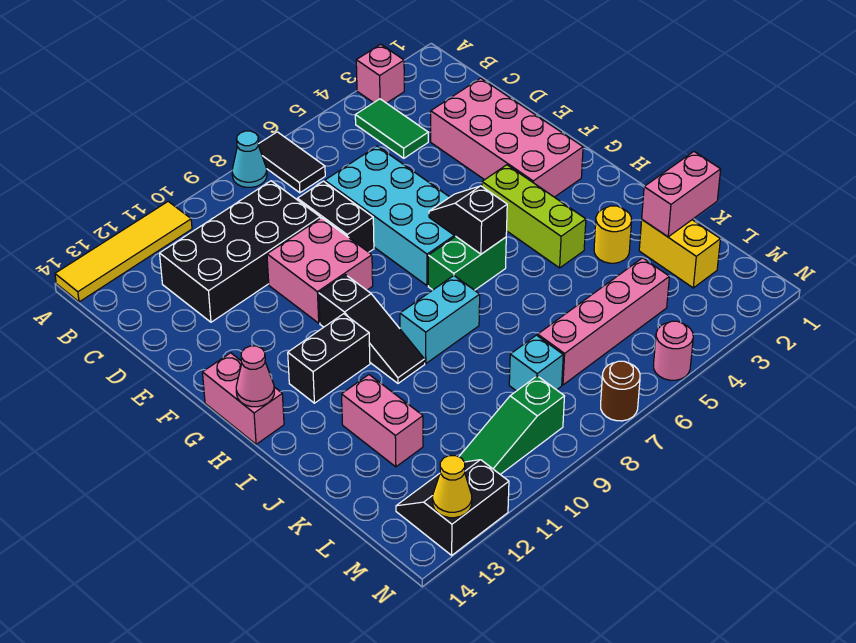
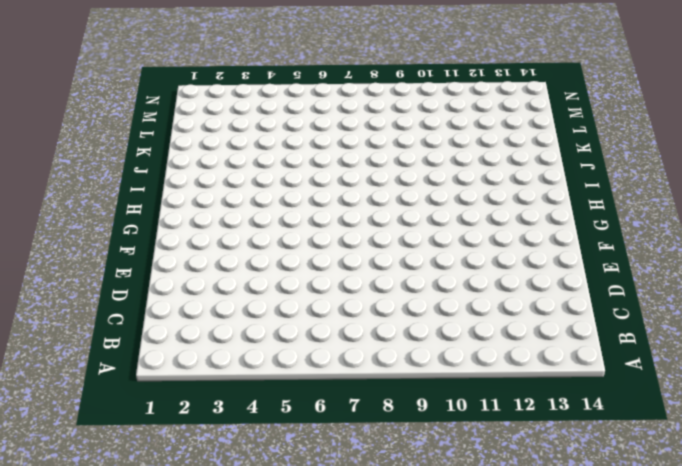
none -> pink brick A3 level 1
none -> black tile A7:B7 level 1
none -> cyan cone A8 level 1

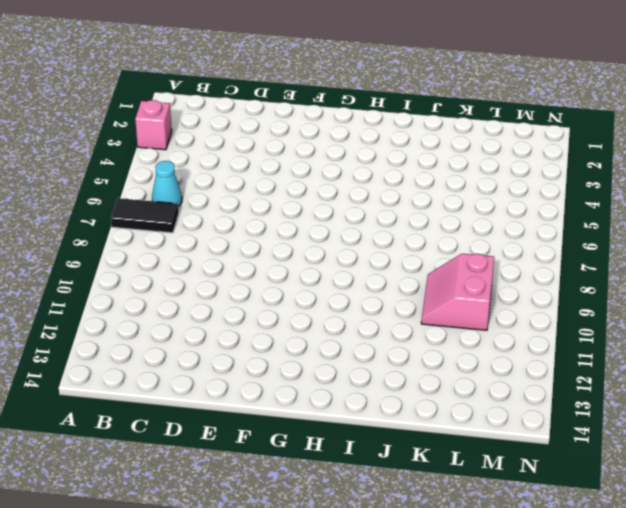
cyan cone B6 level 1 -> cyan cone A8 level 1
pink slope K9:L10 level 1 top L -> none
none -> yellow tile A11:A14 level 1
none -> green tile B4:C4 level 1
none -> black brick C9:D12 level 1

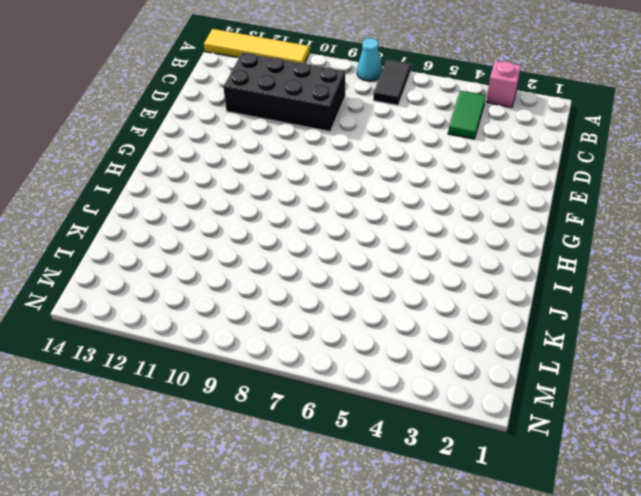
none -> pink brick D2:G3 level 1
none -> cyan brick D6:G7 level 1
none -> black brick D8:E8 level 1

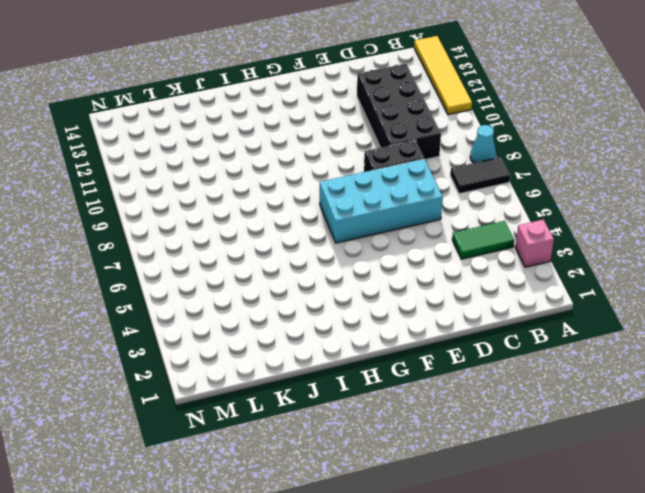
none -> pink brick D2:G3 level 1
none -> pink brick E9:F10 level 1
none -> lime brick G4:I4 level 1

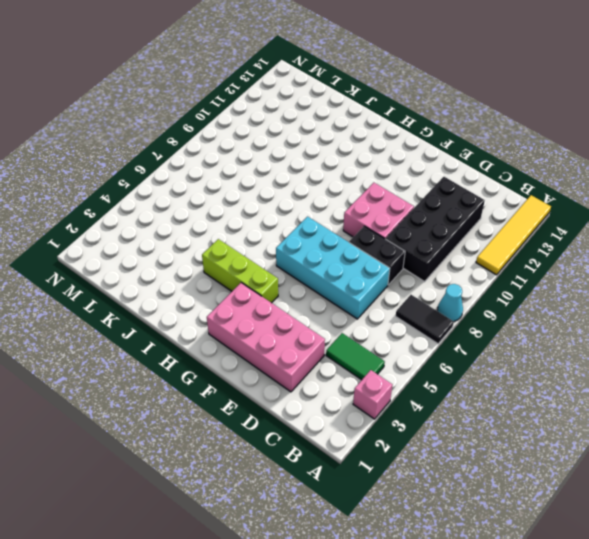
none -> black slope G10:I10 level 1 top G
none -> pink brick G14:H14 level 1
none -> green brick H6:H7 level 1

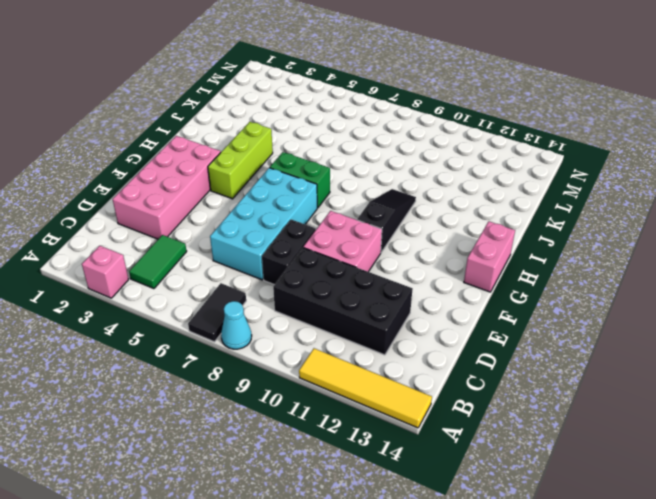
none -> black brick H11:H12 level 1
none -> cyan brick I8:I9 level 1
none -> yellow round brick J3 level 1

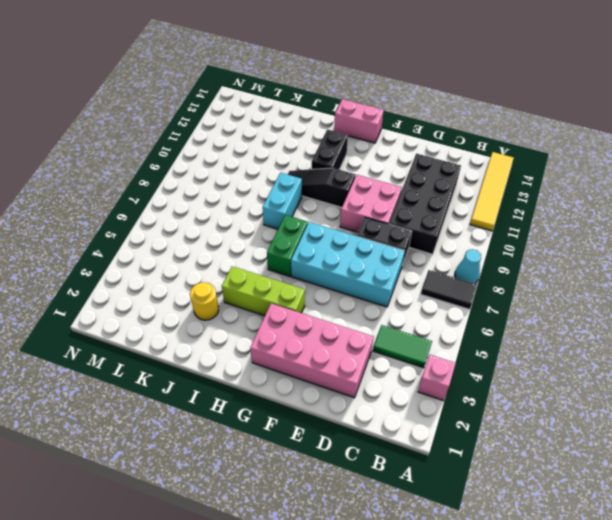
none -> pink brick J12:K12 level 1
none -> yellow brick K2:L2 level 1
none -> pink brick L4:L7 level 1

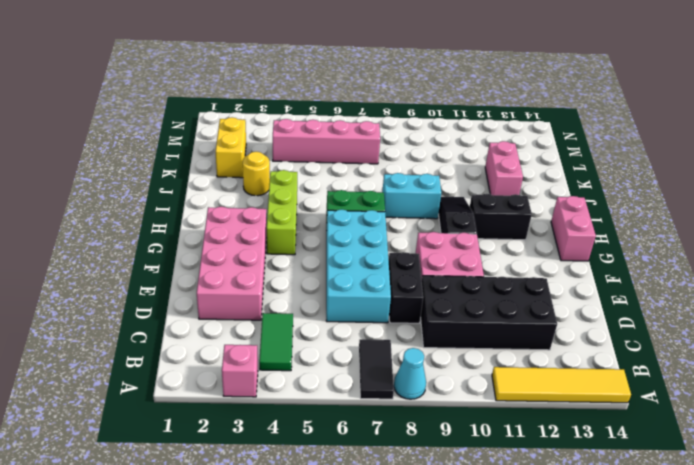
none -> cyan brick L8 level 1
none -> green slope M9:M11 level 1 top 9
none -> black slope M12:N13 level 1 top N

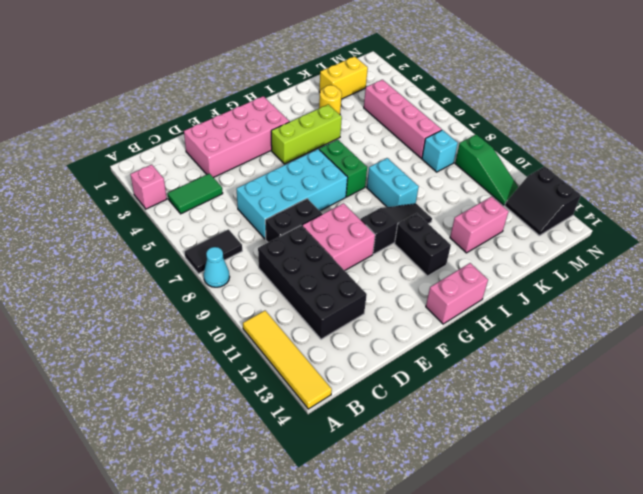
none -> pink round brick N5 level 1
none -> brown round brick N7 level 1
none -> black slope G6:H6 level 2 top H

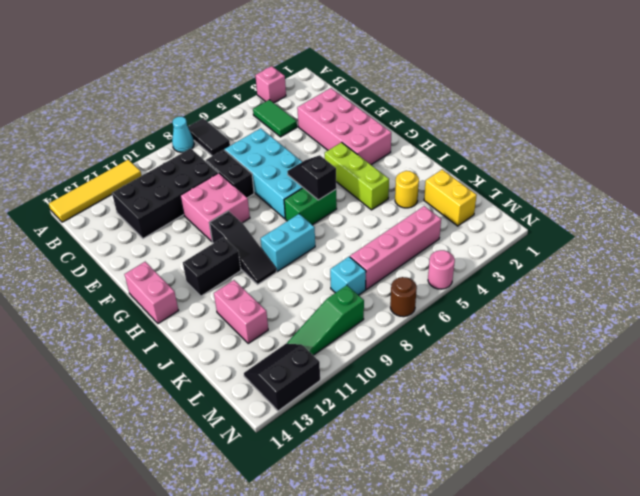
none -> pink cone H14 level 2
none -> pink brick K1:K2 level 2
none -> yellow cone N13 level 2

